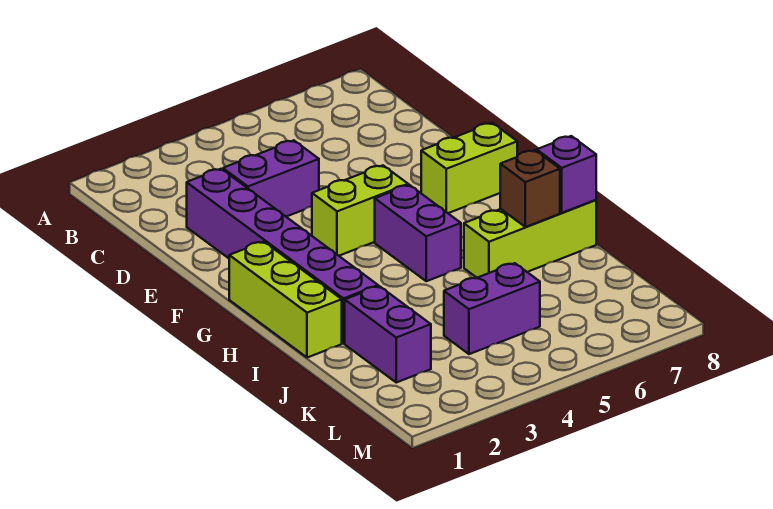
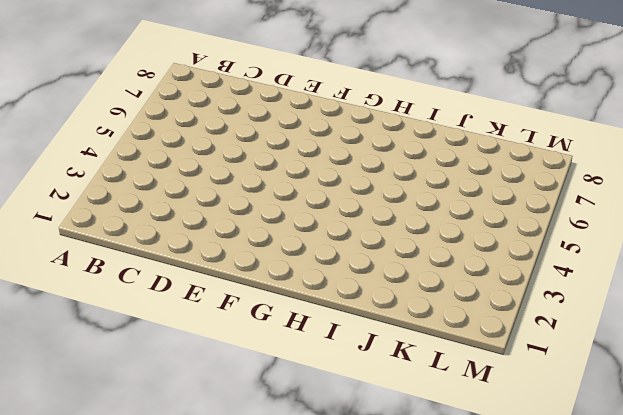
none -> purple brick D2:I2 level 1
none -> purple brick D3:D4 level 1

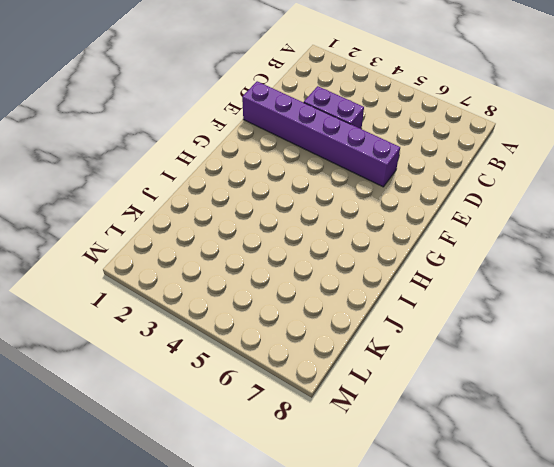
purple brick E1:E6 level 1 -> purple brick D2:I2 level 1
none -> lime brick F4:F5 level 1
none -> lime brick F7:F8 level 1

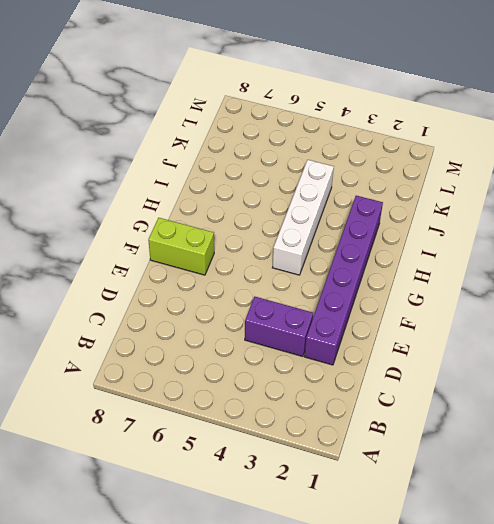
white brick G4:J4 level 1 -> none
none -> lime brick F4:F5 level 1
none -> lime brick G1:I1 level 1

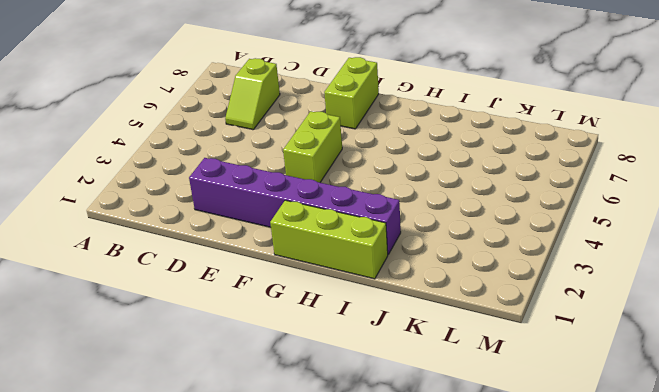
lime slope C6:C7 level 1 top 7 -> none
none -> purple brick D3:D4 level 1
none -> purple brick G5:H5 level 1

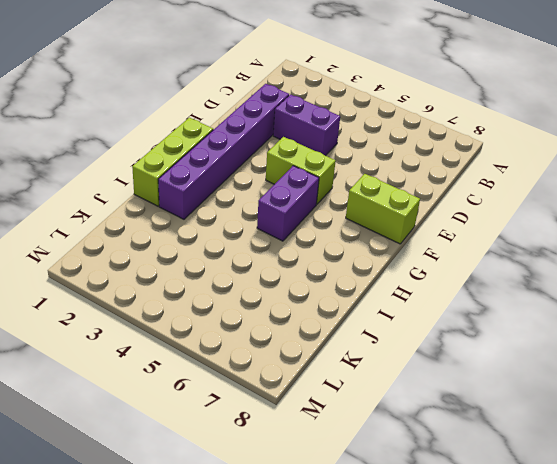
none -> lime brick I6:I8 level 1
none -> purple brick J2:K2 level 1

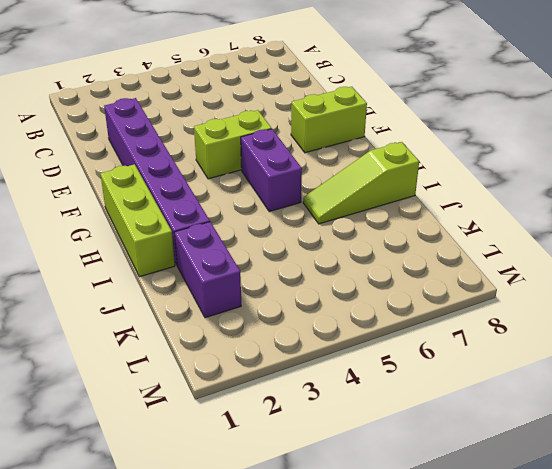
lime slope I6:I8 level 1 top 8 -> lime brick I6:I8 level 1
none -> purple brick D3:D4 level 1
none -> purple brick K4:K5 level 1

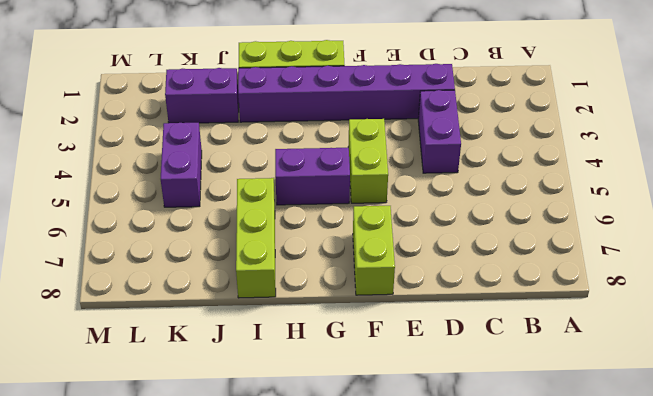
none -> brown brick I7 level 2
none -> purple brick I8 level 2

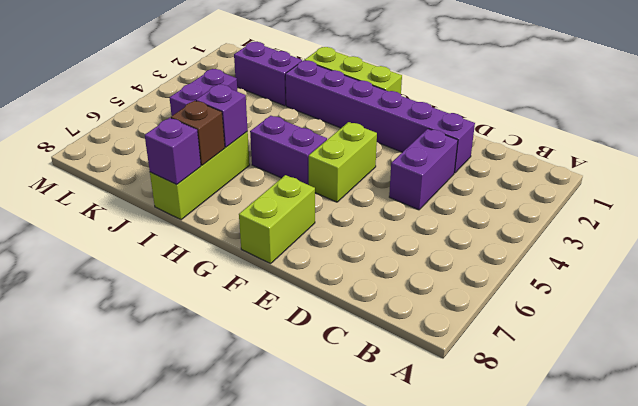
purple brick I6 level 2 -> none

